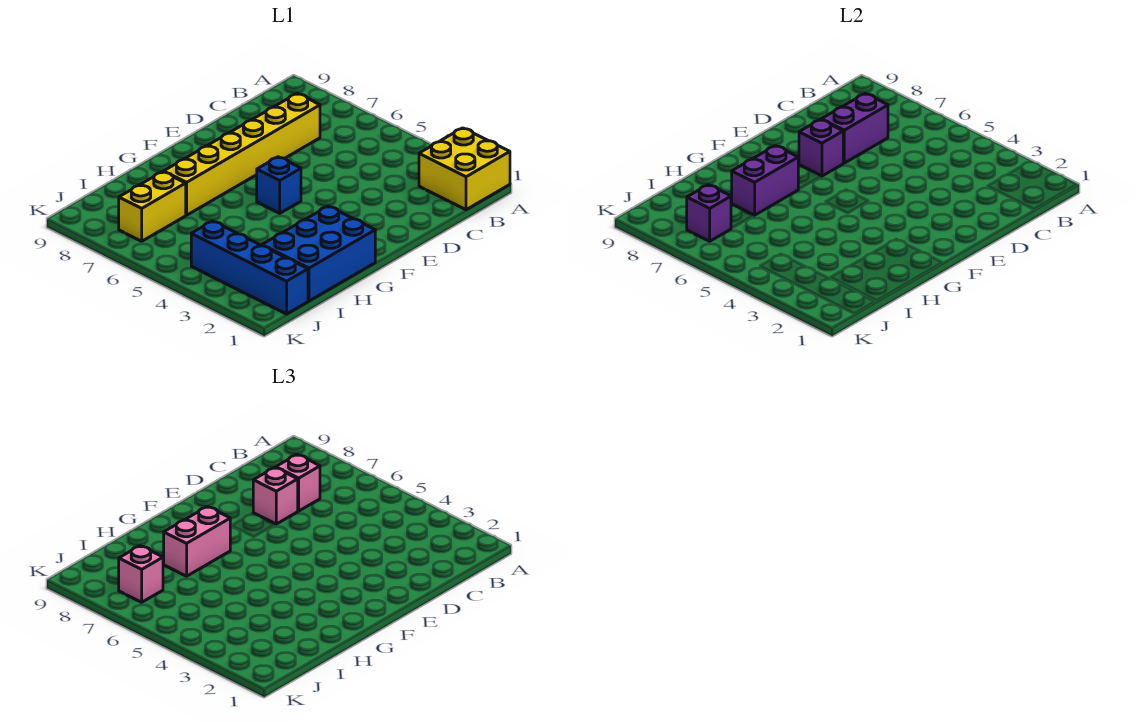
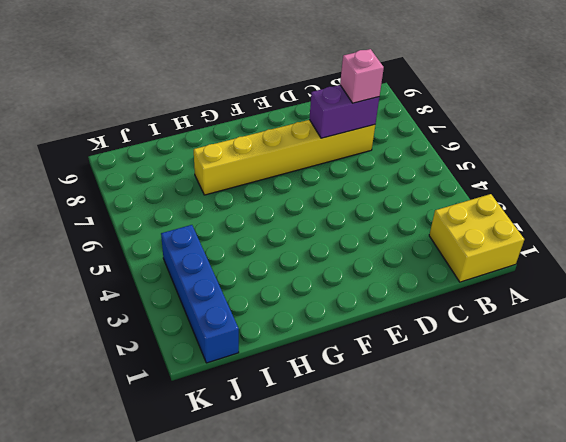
none -> blue brick F5 level 1
none -> blue brick G1:I2 level 1
none -> yellow brick I7:J7 level 1

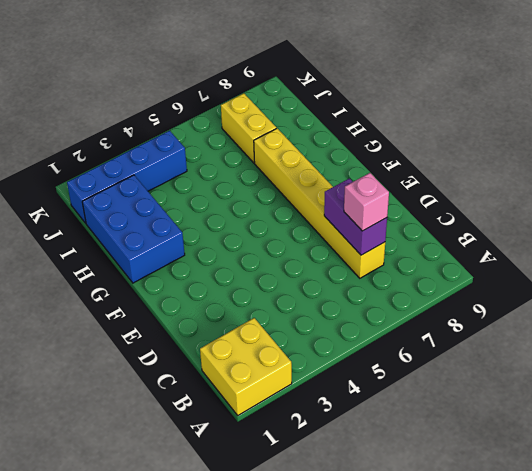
none -> blue brick F5 level 1
none -> purple brick E7 level 2
none -> purple brick G7:H7 level 2

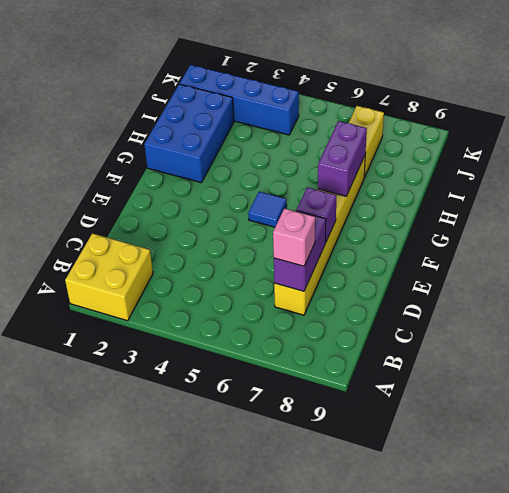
blue tile F5 level 1 -> blue brick F5 level 1
none -> purple brick J7 level 2
none -> pink brick D7 level 3
none -> pink brick G7:H7 level 3

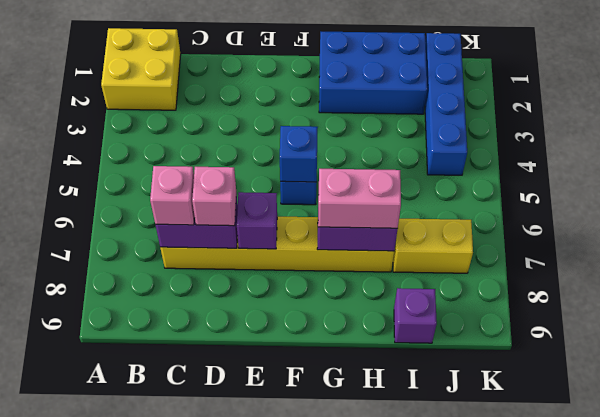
blue brick F5 level 2 -> none
purple brick I9 level 1 -> purple brick J7 level 2
none -> pink brick J7 level 3

